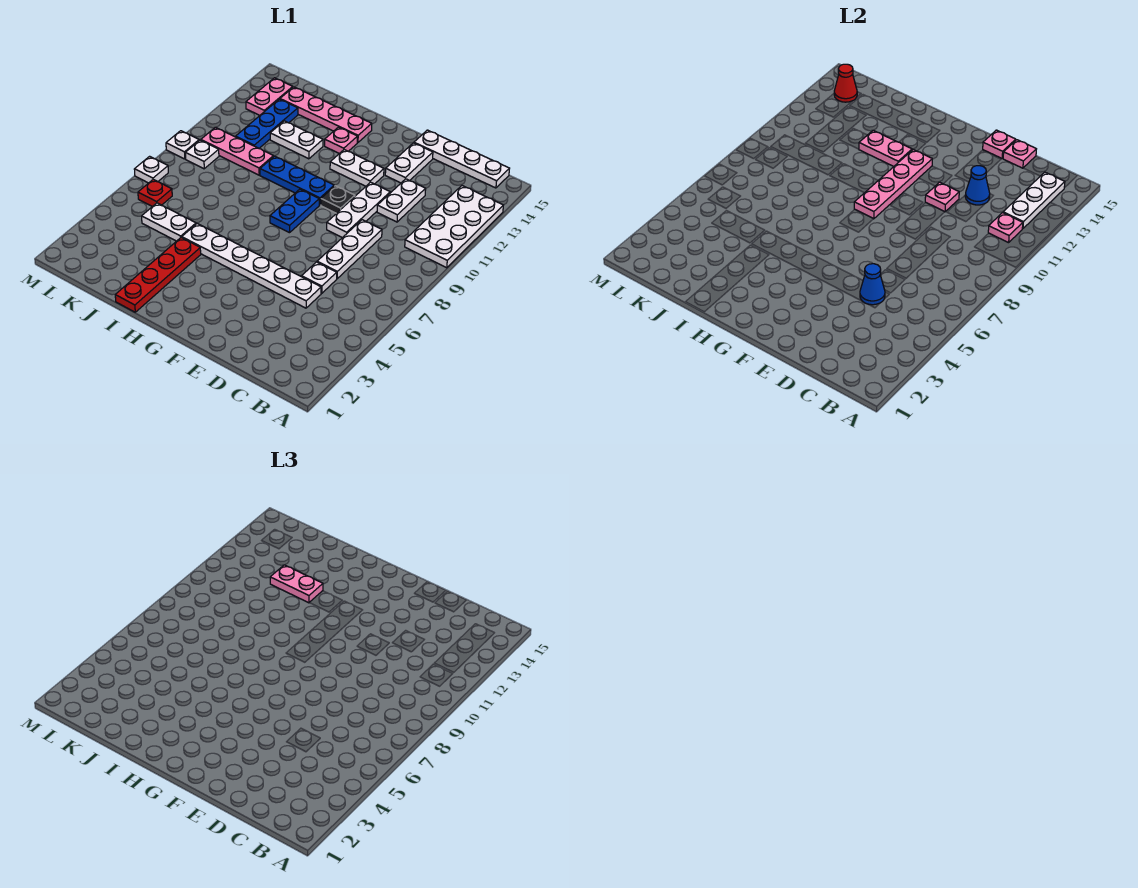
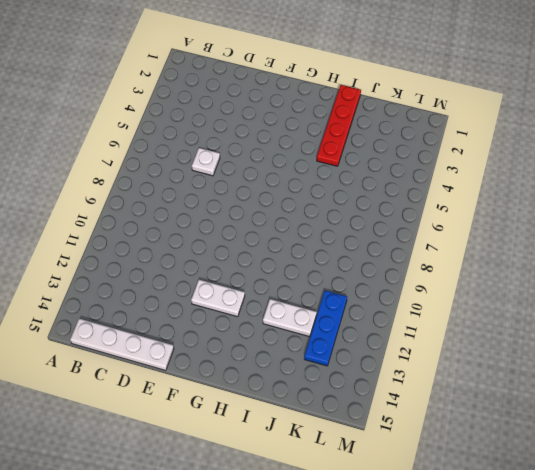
none -> white plate A10:B13 level 1
none -> white plate D5:I5 level 1
none -> white plate D7:D9 level 1
none -> white plate D11:D12 level 1

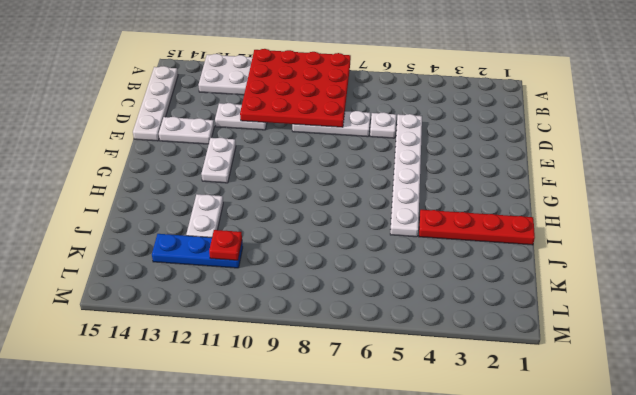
red plate A8:D11 level 2 -> pink plate B11 level 2
red plate K11 level 2 -> red plate L6 level 1
none -> white plate E9:E11 level 1
none -> black plate F10 level 1
none -> blue plate G8:G9 level 1
none -> blue plate G10:I10 level 1

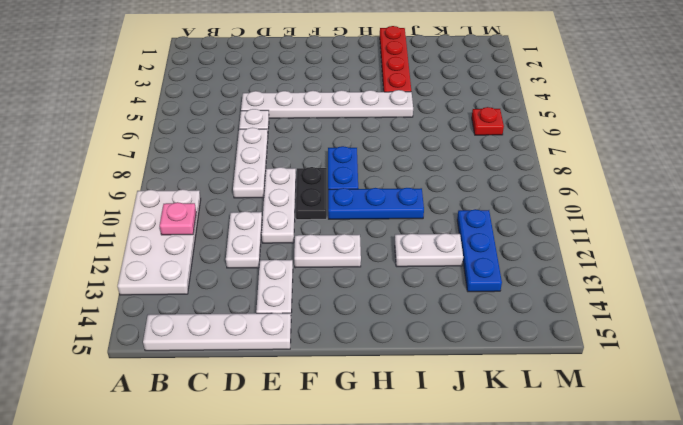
black plate F9:F10 level 1 -> black plate F10 level 1
none -> pink plate H13 level 1
none -> pink plate H14:K14 level 1
none -> white plate J5:K5 level 1
none -> pink plate J10:L10 level 1

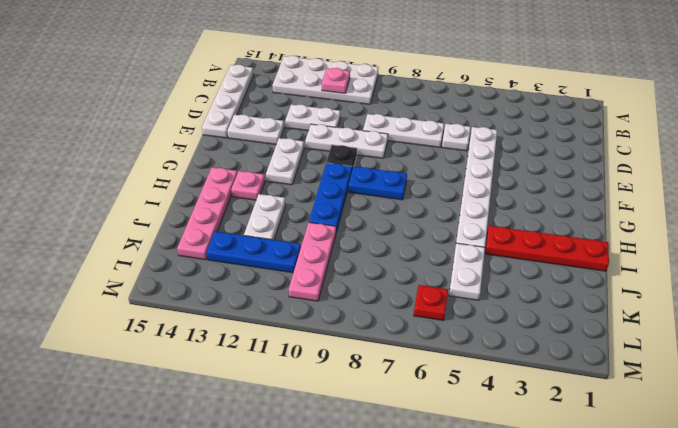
none -> white plate L9 level 1
none -> pink plate L13:L14 level 1
none -> white plate M7 level 1
none -> white plate M9 level 1

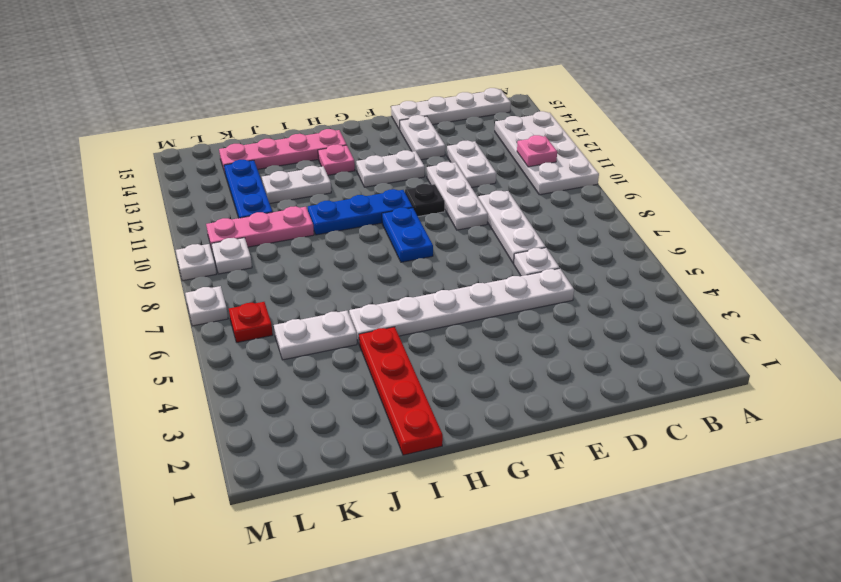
none -> pink plate L13:L14 level 1
none -> white plate B12:B14 level 2
none -> blue cone D5 level 2
none -> blue cone D12 level 2

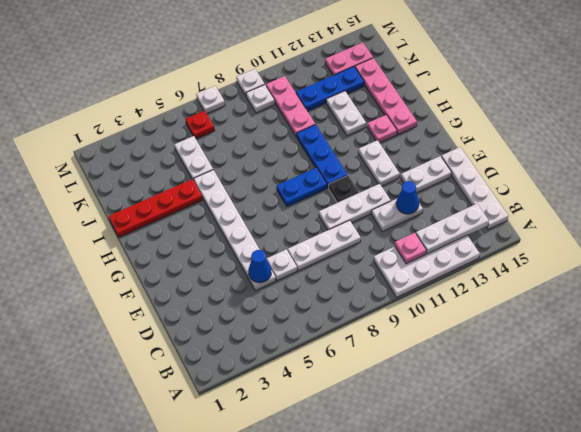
none -> pink plate D15 level 2
none -> pink plate E11 level 2
none -> pink plate E15 level 2
none -> pink plate G9:G12 level 2

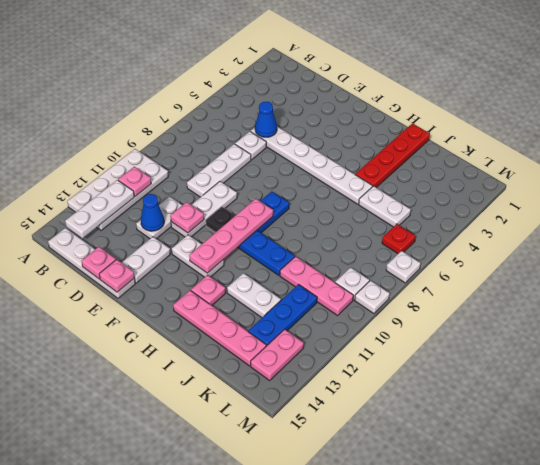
none -> pink plate H12:I12 level 2
none -> red cone L14 level 2
none -> pink plate I12:J12 level 3

